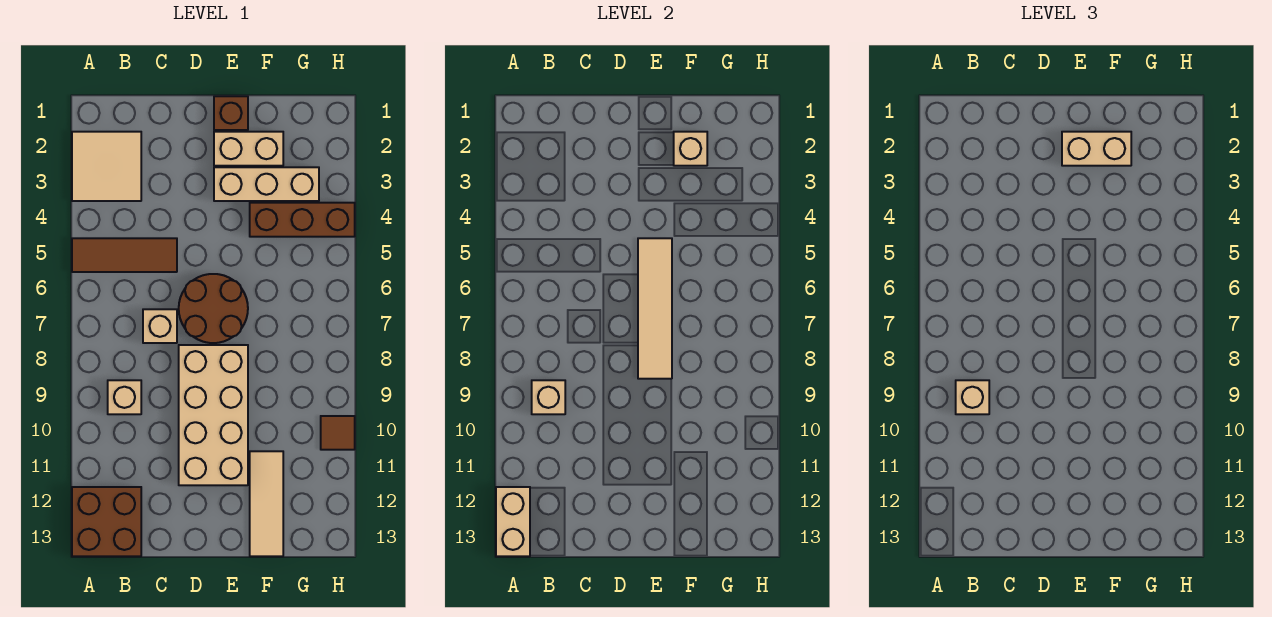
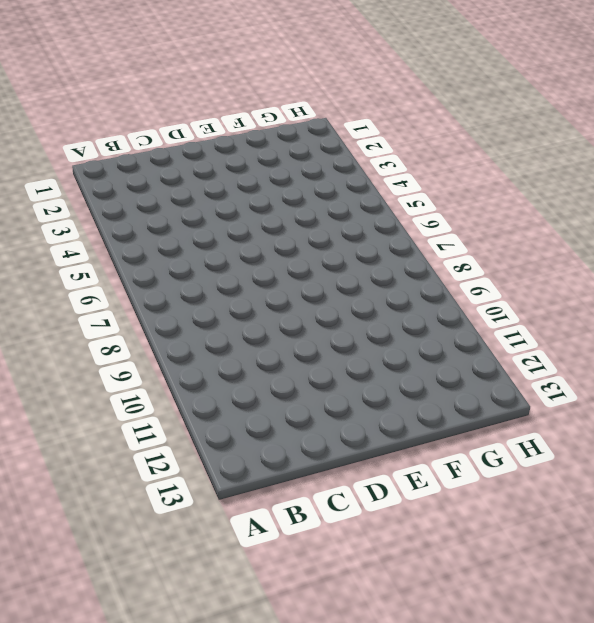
none -> tan tile A2:B3 level 1
none -> brown tile A5:C5 level 1
none -> brown brick A12:B13 level 1

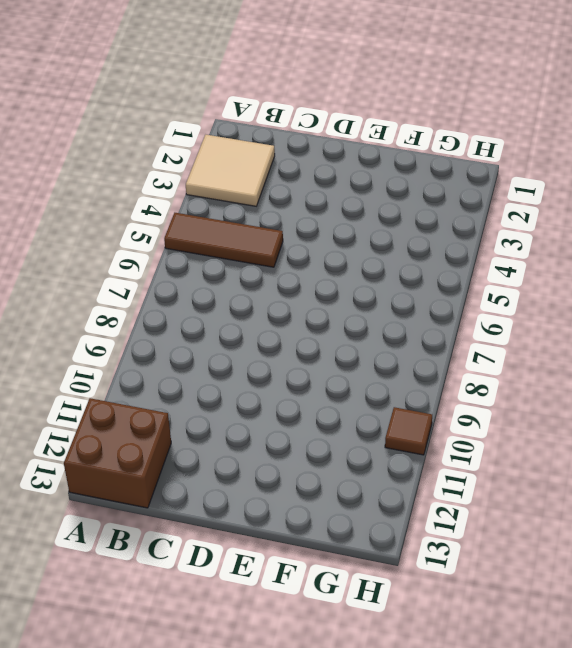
none -> tan brick B9 level 1
none -> tan brick C7 level 1
none -> brown round brick D6:E7 level 1

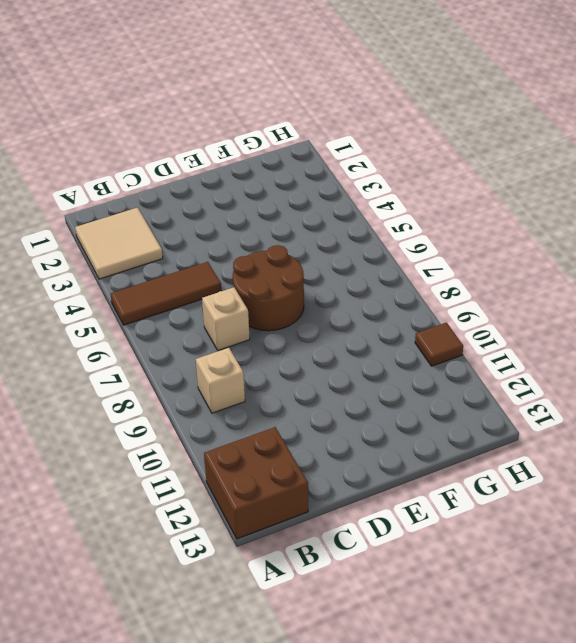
none -> tan brick D8:E11 level 1
none -> brown brick E1 level 1
none -> tan brick E2:F2 level 1

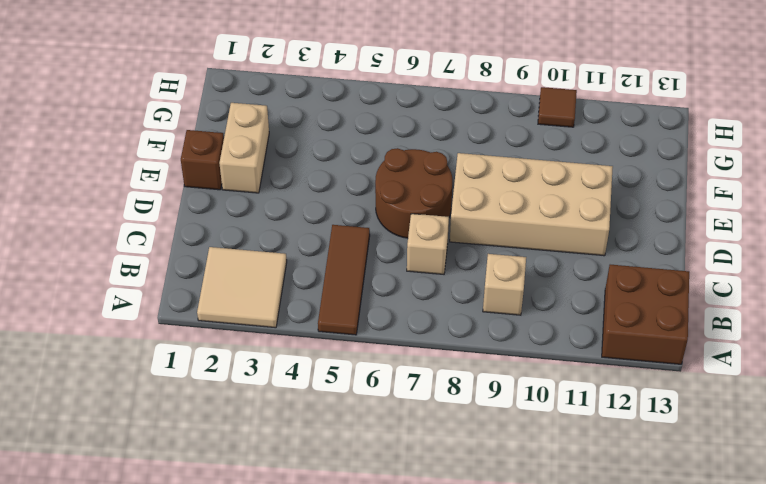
none -> tan brick E3:G3 level 1
none -> brown brick F4:H4 level 1
none -> tan tile F11:F13 level 1

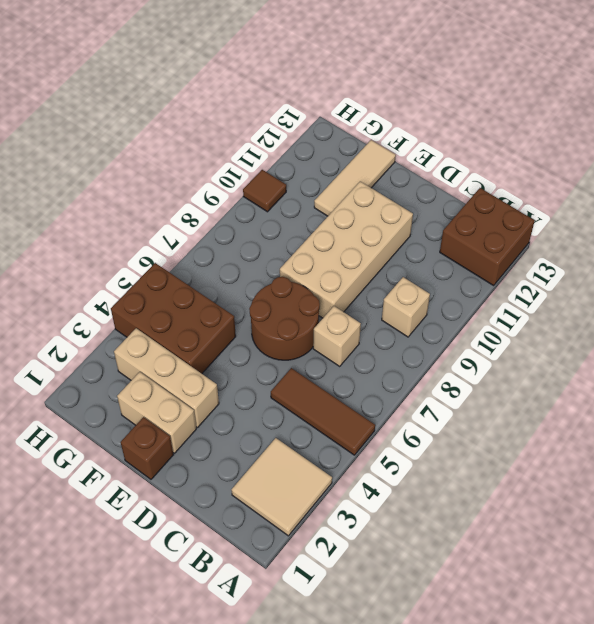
brown brick F4:H5 level 1 -> brown brick F4:H4 level 1
none -> tan brick A12:A13 level 2
none -> tan brick B9 level 2
none -> tan tile E5:E8 level 2

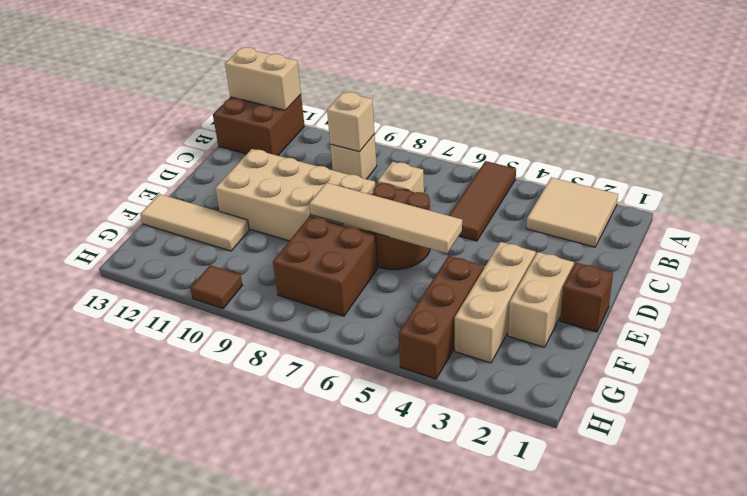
brown brick F7:G8 level 1 -> none
none -> tan brick F2 level 2
none -> tan brick B9 level 3
none -> tan brick E2:F2 level 3

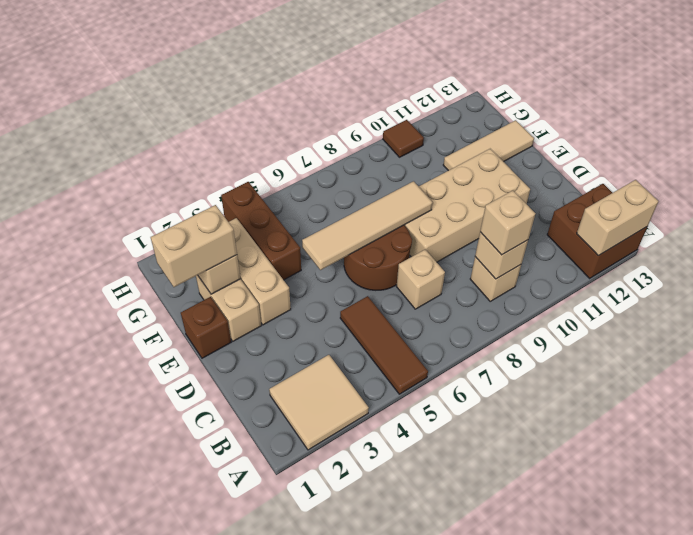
tan brick F1:F2 level 3 -> tan brick E2:F2 level 3

